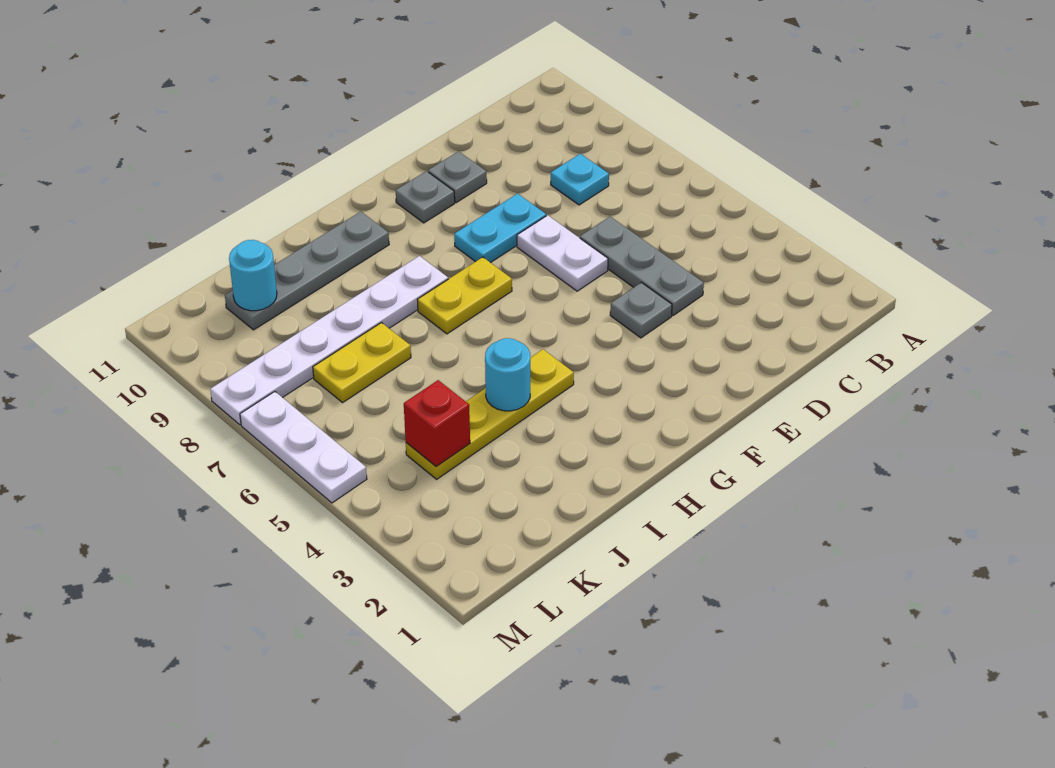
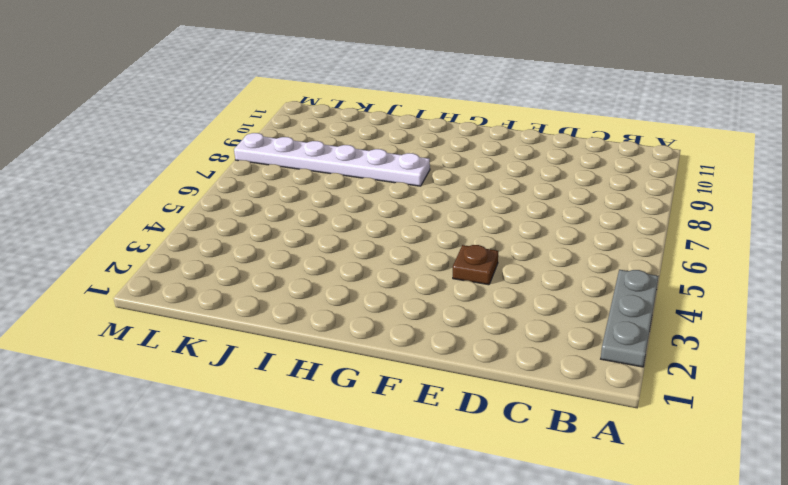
grey plate A2:A4 level 1 -> grey plate D4:D6 level 1
brown plate E4 level 1 -> grey plate E4 level 1
none -> cyan plate C8 level 1
none -> white plate E6:E7 level 1
none -> cyan plate E8:F8 level 1

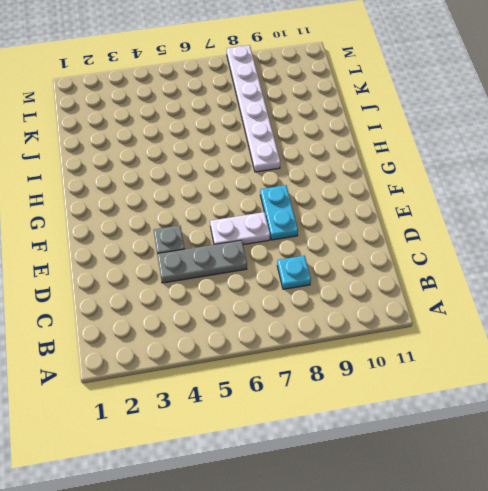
none -> grey plate E10 level 1
none -> grey plate F10 level 1
none -> yellow plate G7:H7 level 1

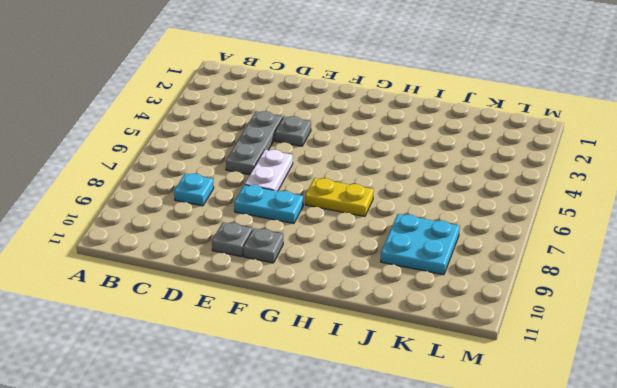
cyan plate J8:K9 level 1 -> white plate H8:M8 level 1
none -> yellow plate H4:K4 level 1
none -> grey plate H10:K10 level 1
none -> yellow plate J7:K7 level 1

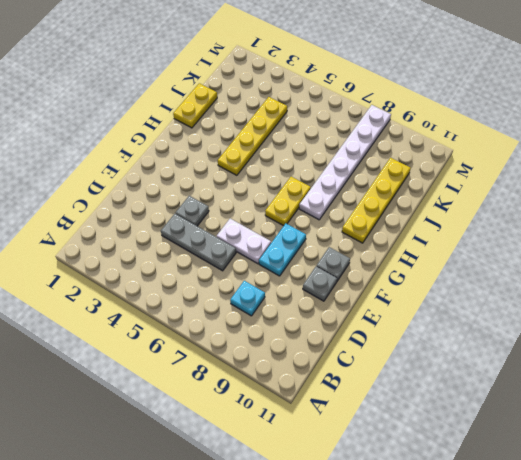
yellow plate H10:K10 level 1 -> grey plate H10:K10 level 1
yellow plate I1:J1 level 1 -> yellow plate J7:K7 level 1
none -> white plate M5:M7 level 1
none -> cyan round brick I4 level 2
none -> red brick K4 level 2

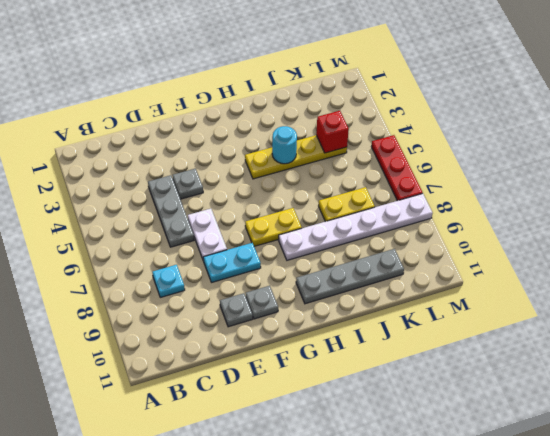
red plate M5:M7 level 1 -> white plate M5:M7 level 1
none -> cyan round brick K10 level 2

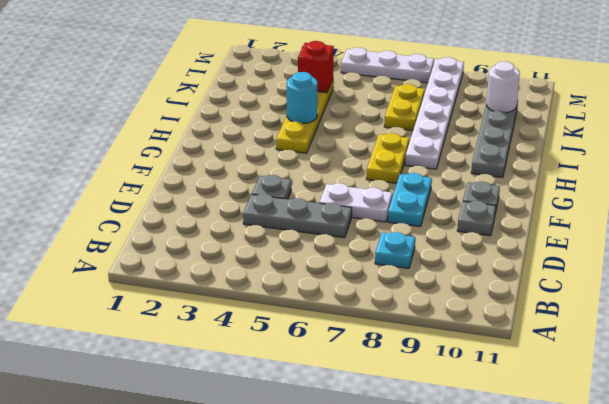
white round brick K10 level 2 -> cyan round brick K10 level 2

